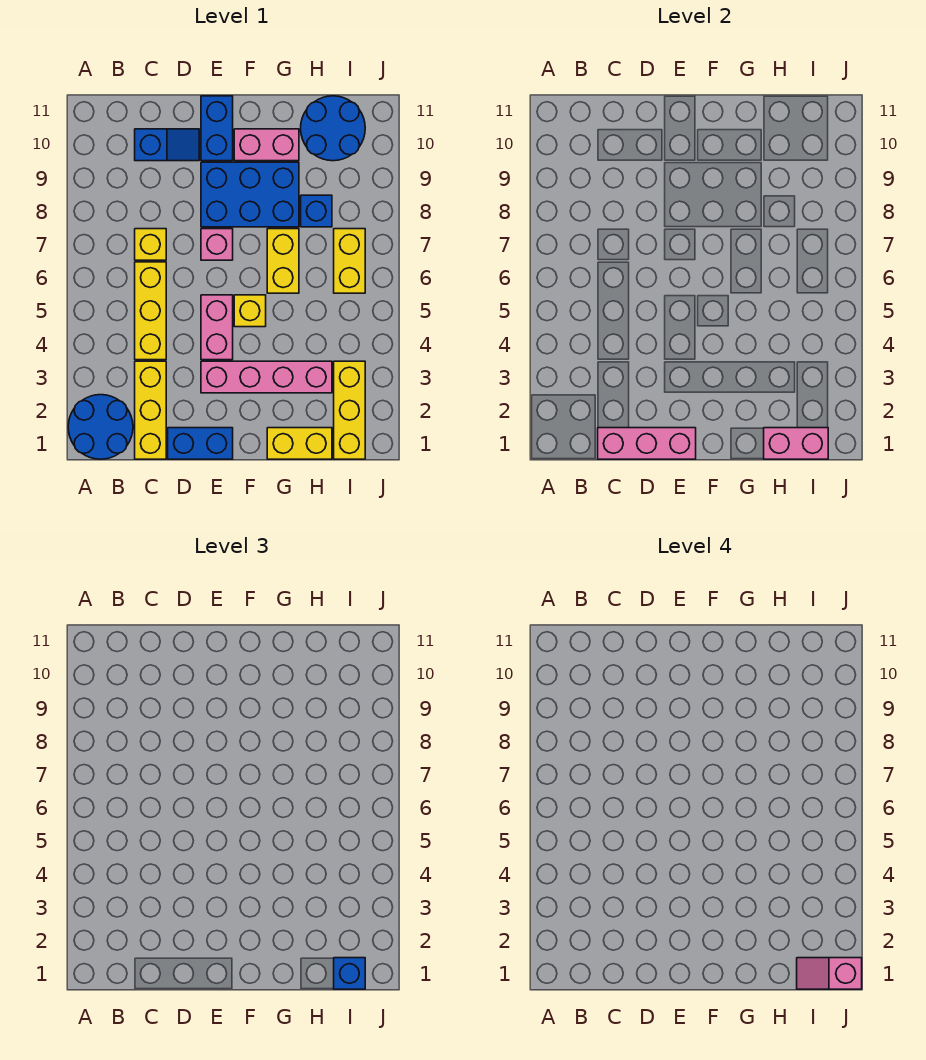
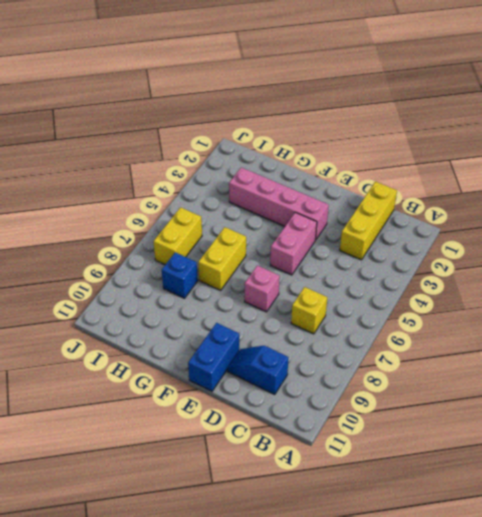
none -> blue round brick A1:B2 level 1
none -> yellow brick C4:C6 level 1
none -> blue brick D1:E1 level 1

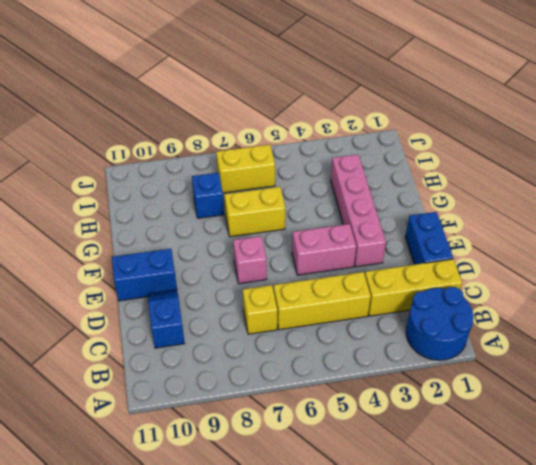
none -> blue brick E8:G9 level 1
none -> yellow brick F5 level 1
none -> pink brick F10:G10 level 1

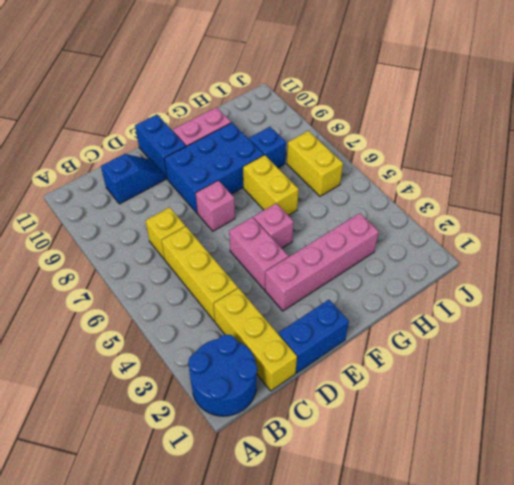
pink brick F5 level 1 -> yellow brick F5 level 1
none -> yellow brick G1:H1 level 1
none -> blue round brick H10:I11 level 1
none -> yellow brick I1:I3 level 1

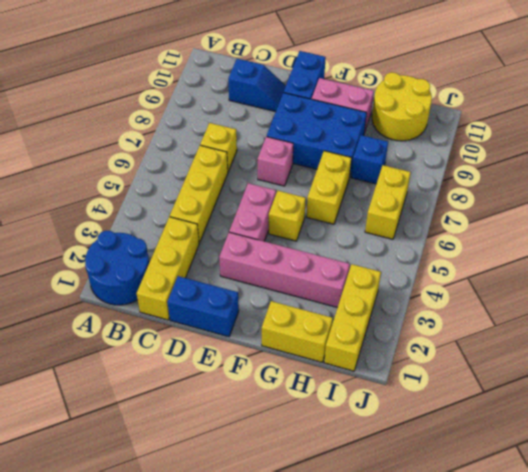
yellow round brick H10:I11 level 1 -> blue round brick H10:I11 level 1
none -> pink brick C1:E1 level 2
none -> pink brick H1:I1 level 2
none -> blue brick I1 level 3

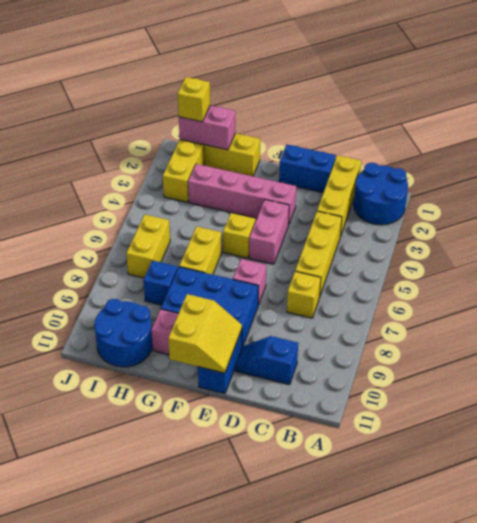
yellow slope E10:F11 level 2 top F -> none
yellow brick I1 level 3 -> blue brick I1 level 3
none -> pink brick C1:E1 level 2
none -> pink slope I1:J1 level 4 top J

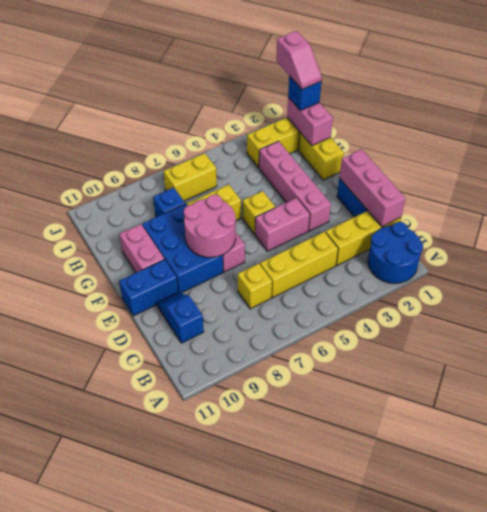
pink round brick E7:F8 level 2 -> none
none -> blue round brick H10:I11 level 1

